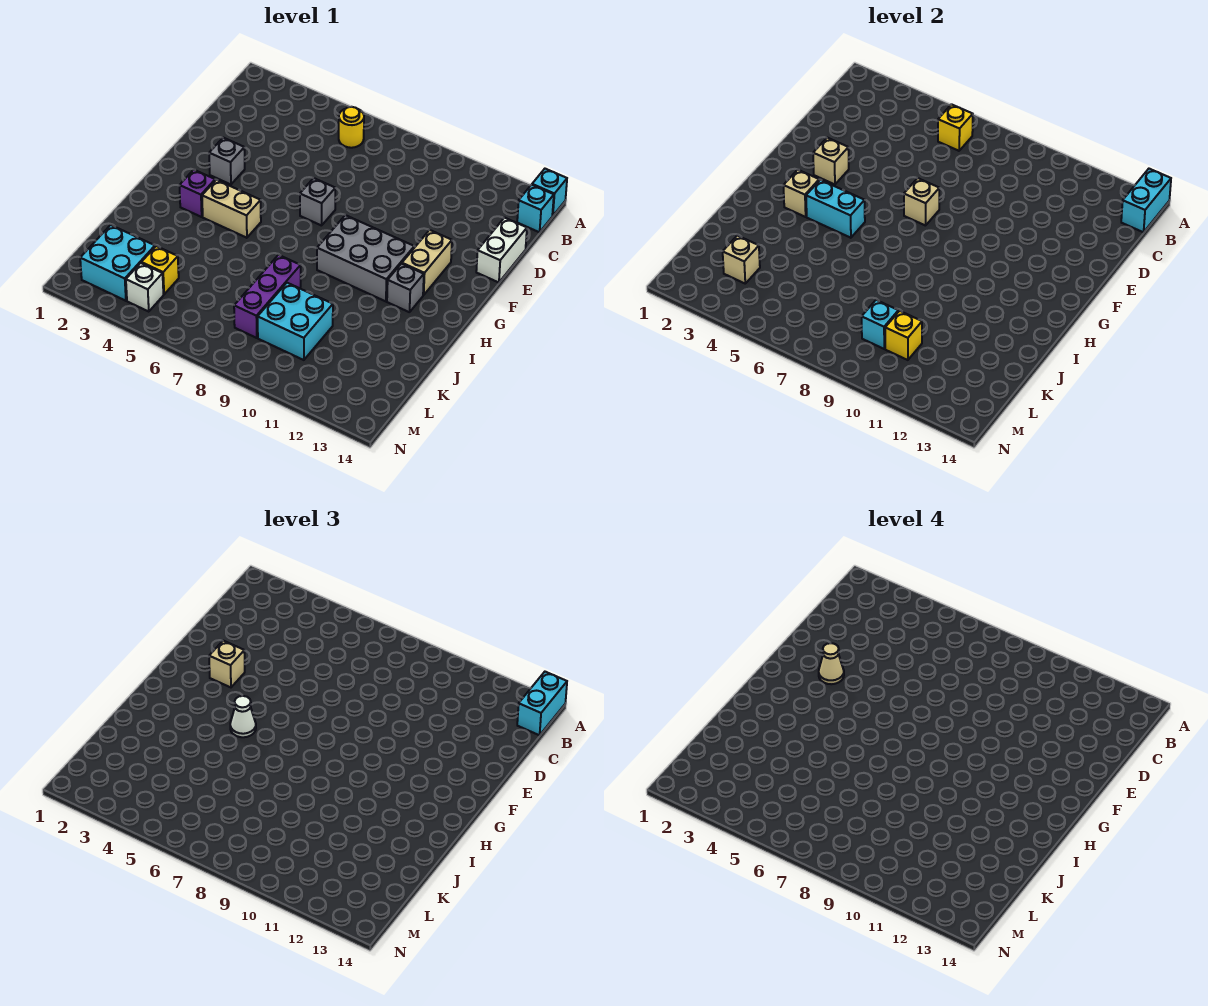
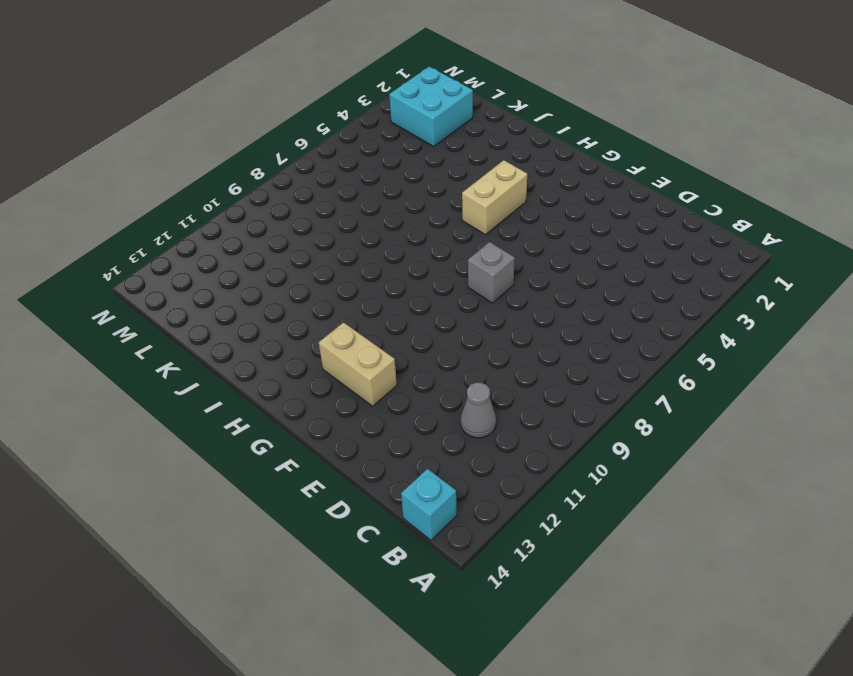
grey cone C11 level 1 -> none
none -> cyan brick A14 level 1
none -> yellow round brick B6 level 1
none -> white brick D14:E14 level 1

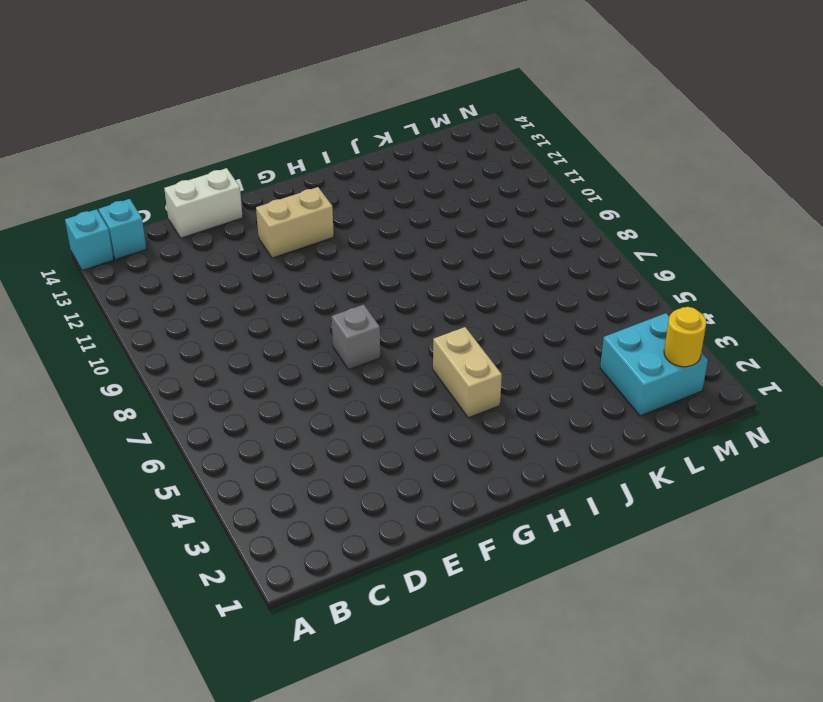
yellow round brick M2 level 2 -> yellow round brick B6 level 1
none -> grey brick F3 level 1
none -> grey brick G9:H11 level 1
none -> purple brick H3 level 1

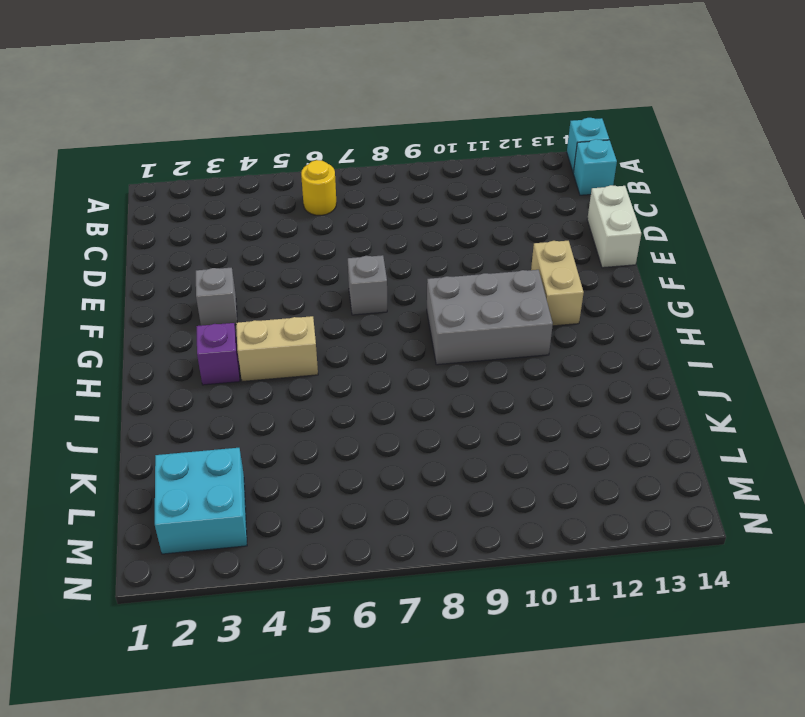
none -> grey brick H12 level 1
none -> purple brick J8:L8 level 1
none -> cyan brick K9:L10 level 1

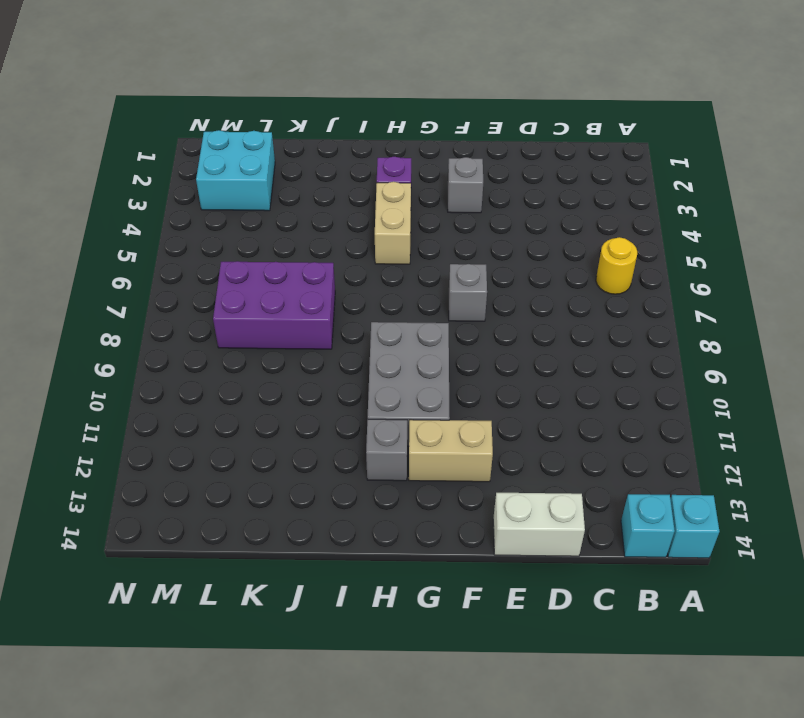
purple brick J7:L8 level 1 -> purple brick J8:L8 level 1
none -> cyan brick K9:L10 level 1
none -> yellow brick L4 level 1
none -> white brick M4 level 1

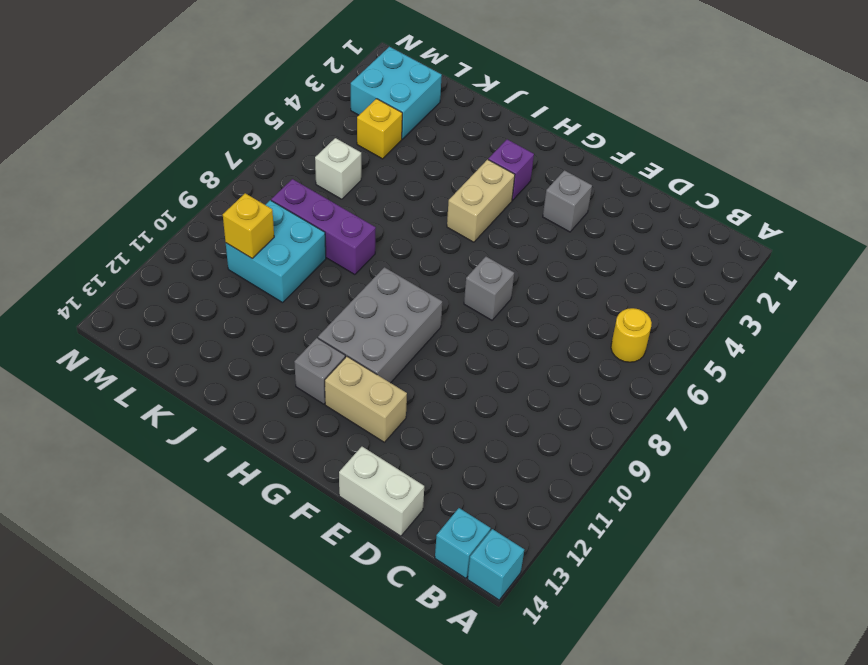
white brick L6 level 1 -> white brick M4 level 1
none -> cyan brick A14:B14 level 2
none -> yellow brick B6 level 2
none -> tan brick F3 level 2

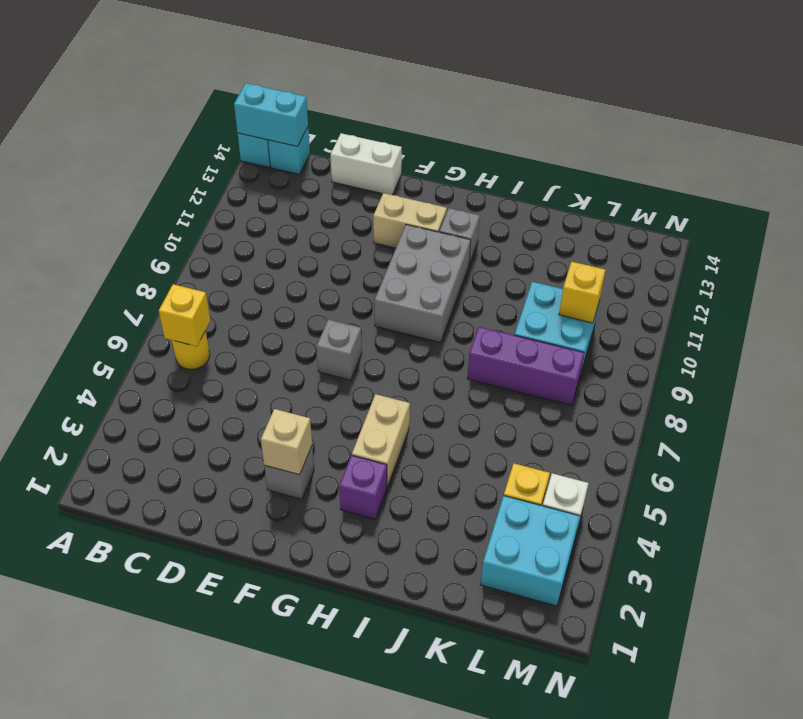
none -> tan brick F7 level 2
none -> tan brick H3 level 2
none -> cyan brick H4:H5 level 2

